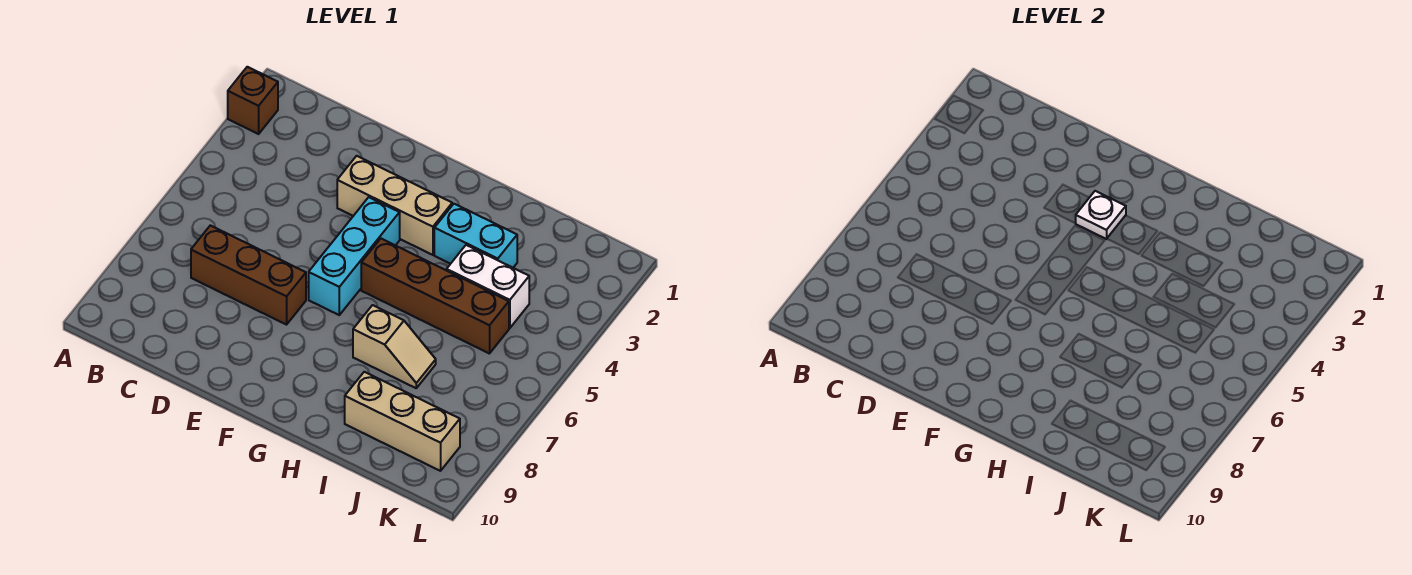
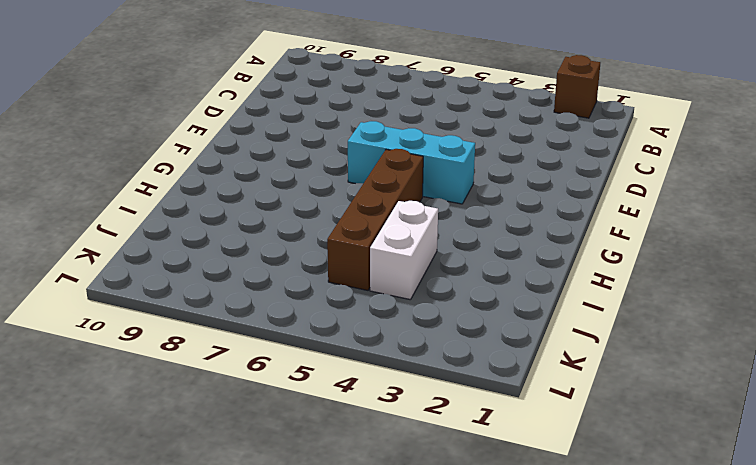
none -> brown brick C7:E7 level 1
none -> tan brick E3:G3 level 1

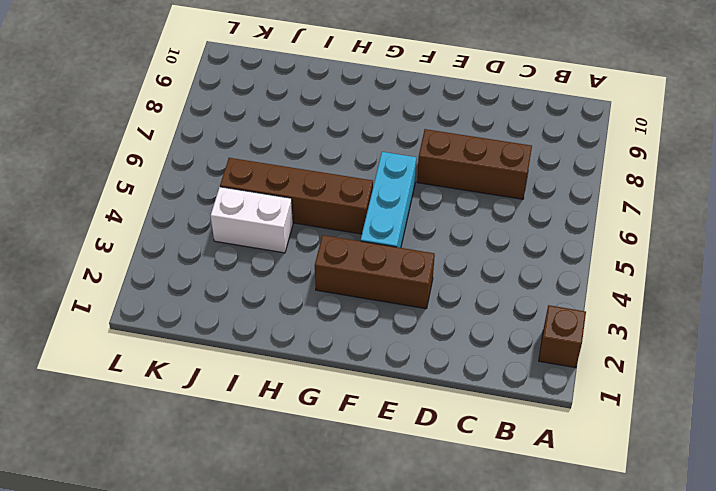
brown brick E3:G3 level 1 -> tan brick E3:G3 level 1
none -> cyan brick H3:I3 level 1
none -> tan slope H7:I7 level 1 top H

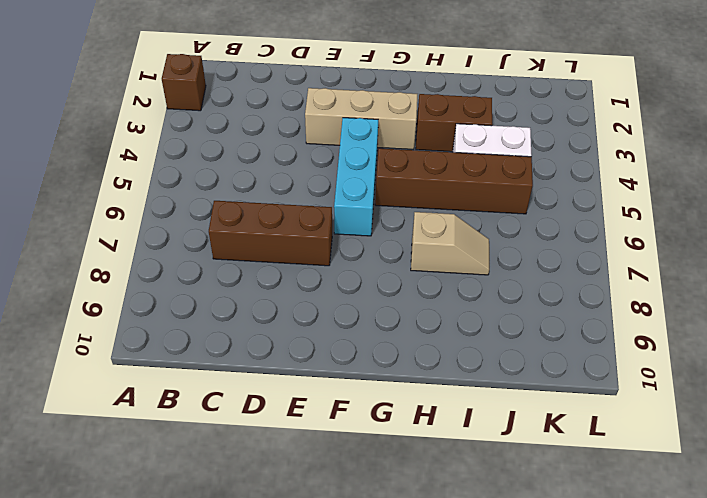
brown brick H3:I3 level 1 -> cyan brick H3:I3 level 1
none -> tan brick I9:K9 level 1
none -> white plate F3 level 2

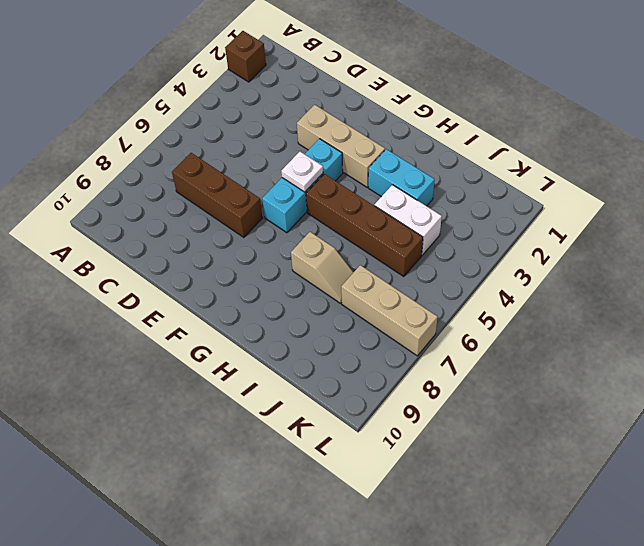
white plate F5 level 2 -> white plate F3 level 2
tan brick J7:L7 level 1 -> tan brick I9:K9 level 1

